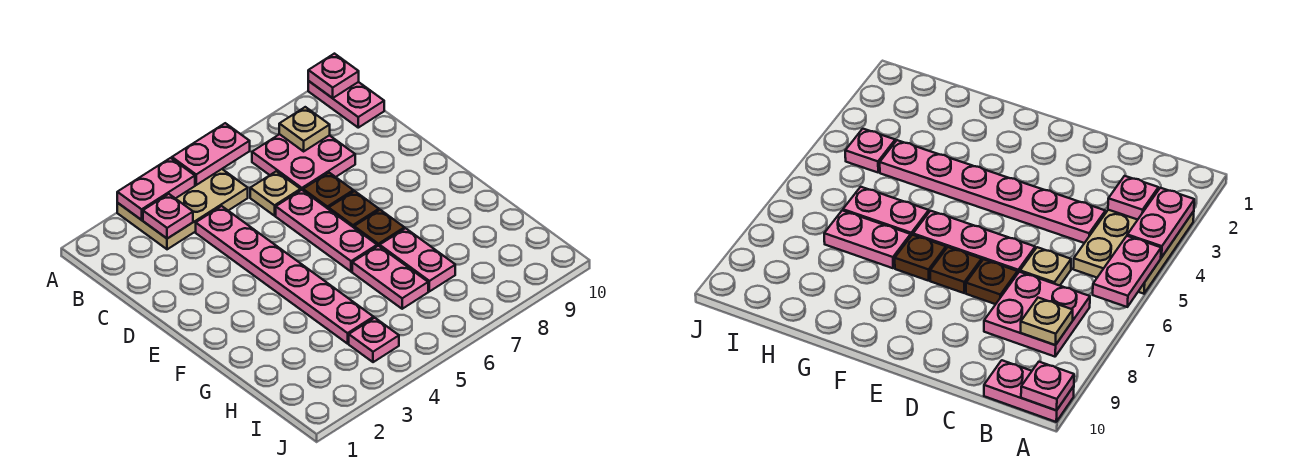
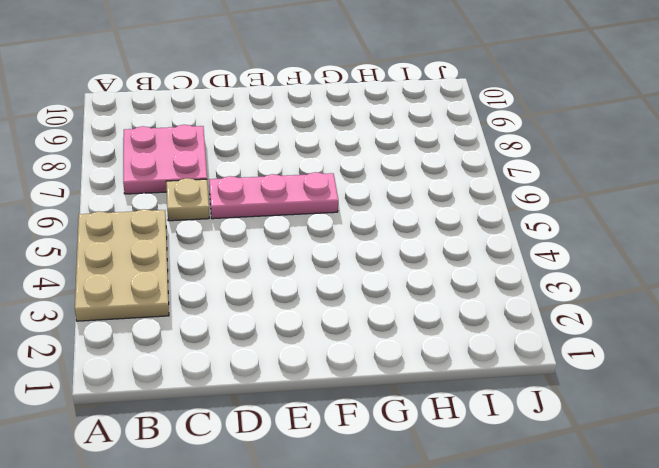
none -> pink plate A10:B10 level 1
none -> pink plate C4:H4 level 1
none -> brown plate D7 level 1

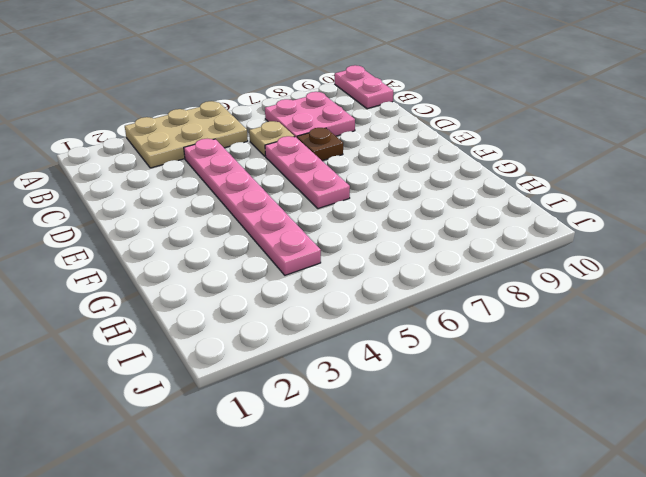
none -> brown plate E7 level 1
none -> brown plate F7 level 1
none -> pink plate G6:H6 level 1

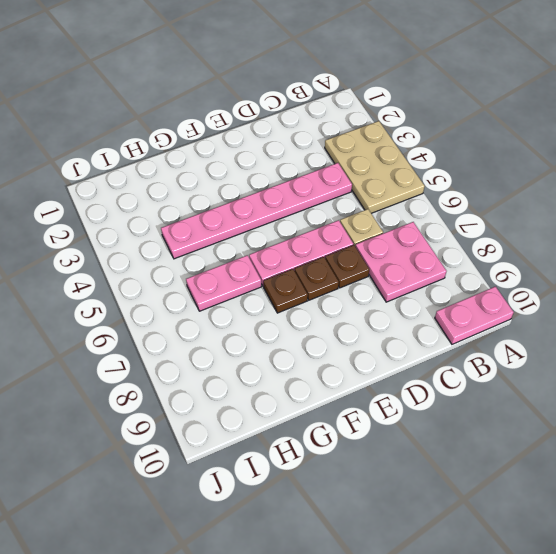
none -> pink plate G7:H7 level 1
none -> pink plate I4 level 1
none -> pink plate A3:A4 level 2

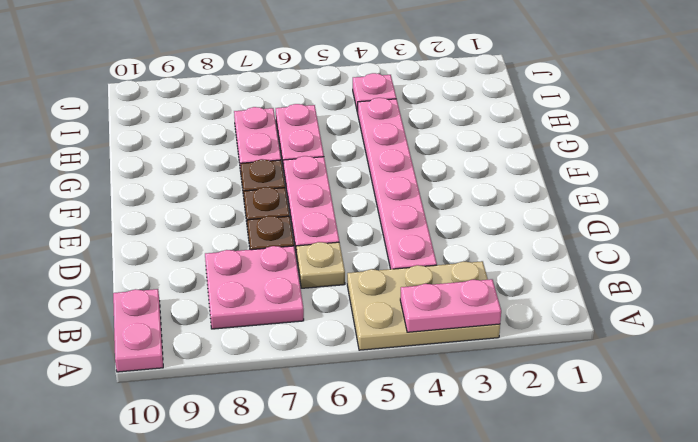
none -> pink plate A5:A6 level 2
none -> pink plate A10 level 2
none -> pink plate B3 level 2

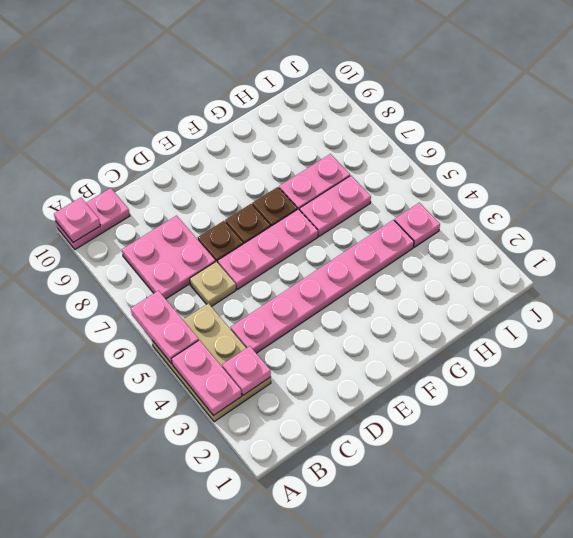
none -> tan plate B8 level 2

